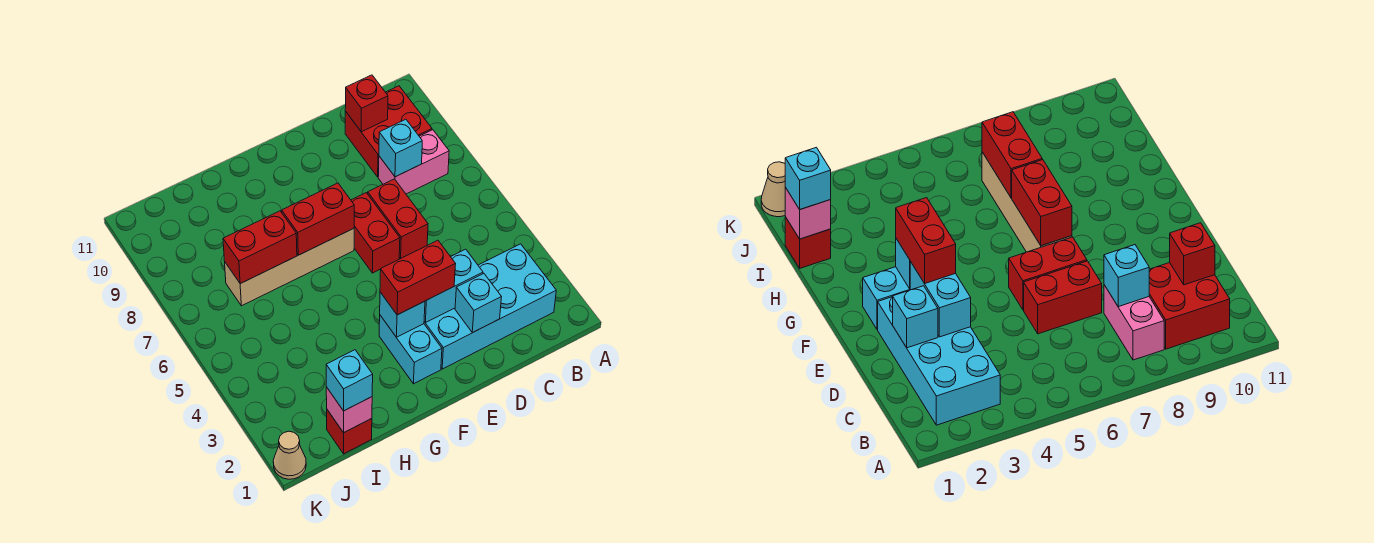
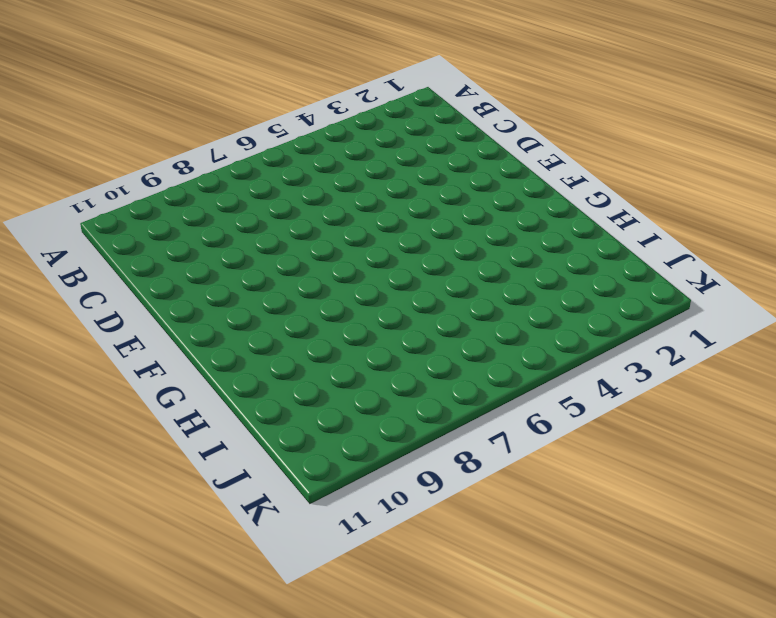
none -> cyan brick B2:E3 level 1
none -> pink brick B8:C8 level 1
none -> red brick B9:C10 level 1

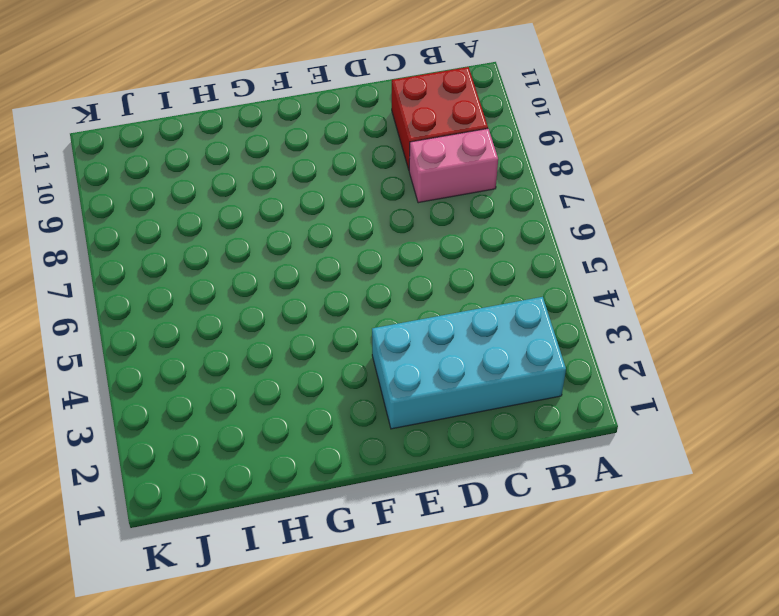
none -> red brick D6:D7 level 1
none -> red brick E6:E7 level 1
none -> cyan brick F2:F3 level 1

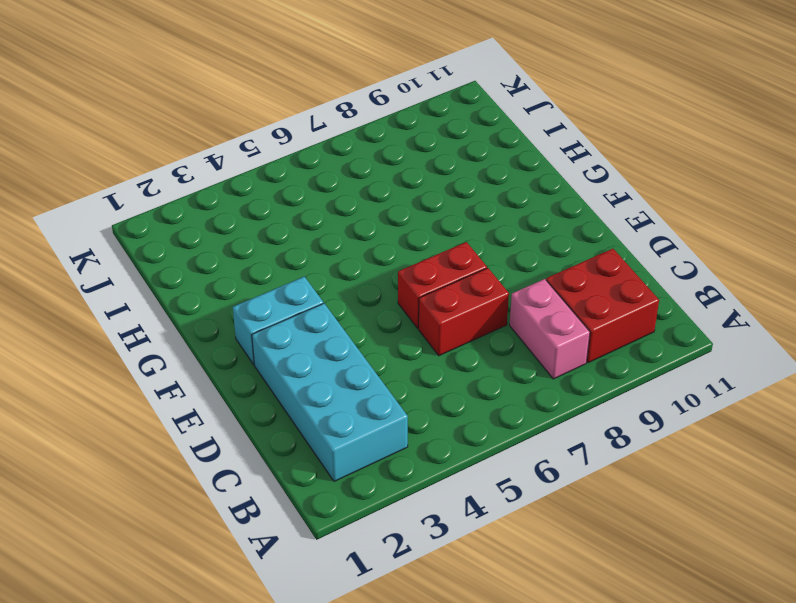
none -> tan brick F7:I7 level 1
none -> red brick I1 level 1
none -> tan cone K1 level 1

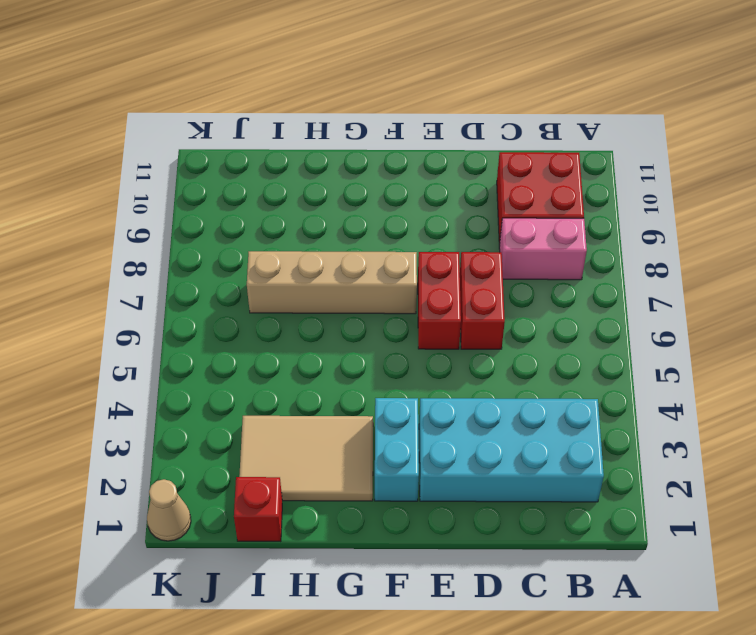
tan tile G2:I3 level 1 -> none
none -> cyan brick C8 level 2
none -> red brick C10 level 2
none -> cyan brick D2 level 2

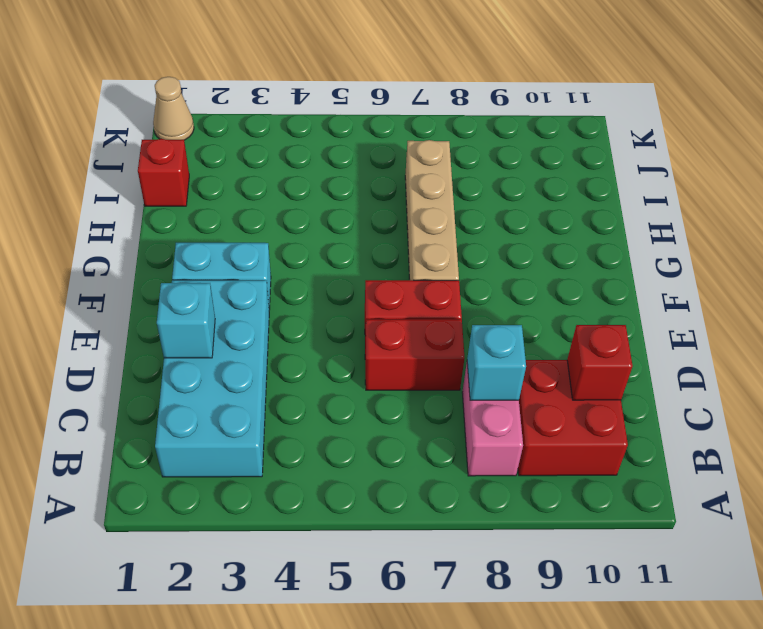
none -> cyan brick D3:E3 level 2
none -> cyan brick F3 level 2
none -> red brick F7:G7 level 2

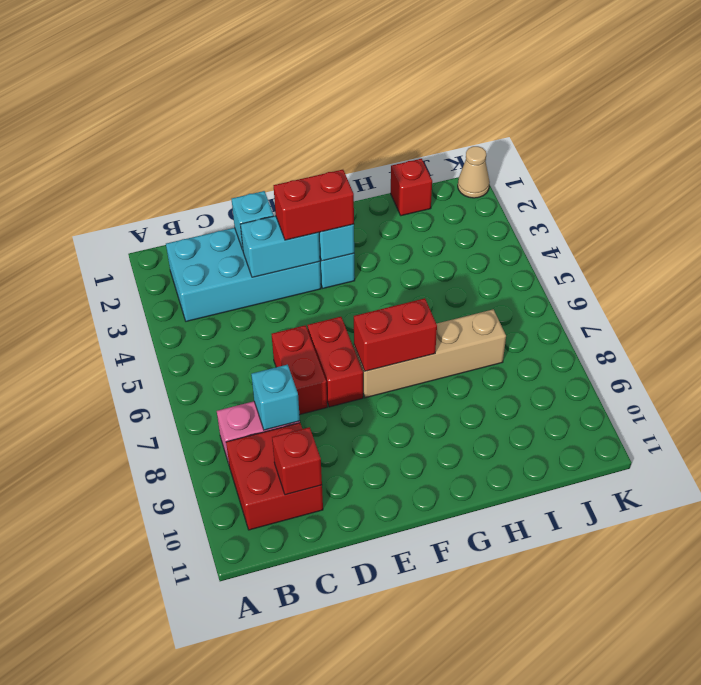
none -> red brick H7:I7 level 2
none -> pink brick I1 level 2
none -> cyan brick I1 level 3

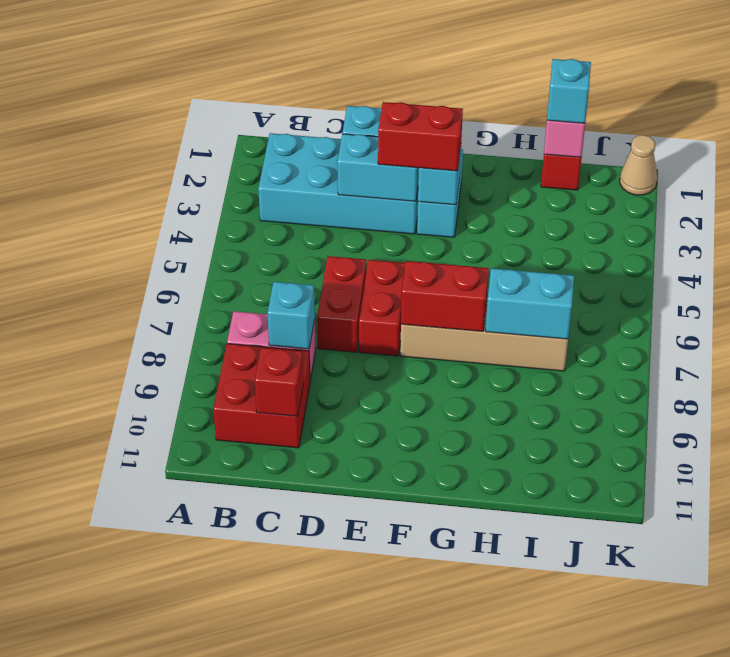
cyan brick H7:I7 level 2 -> red brick H7:I7 level 2

